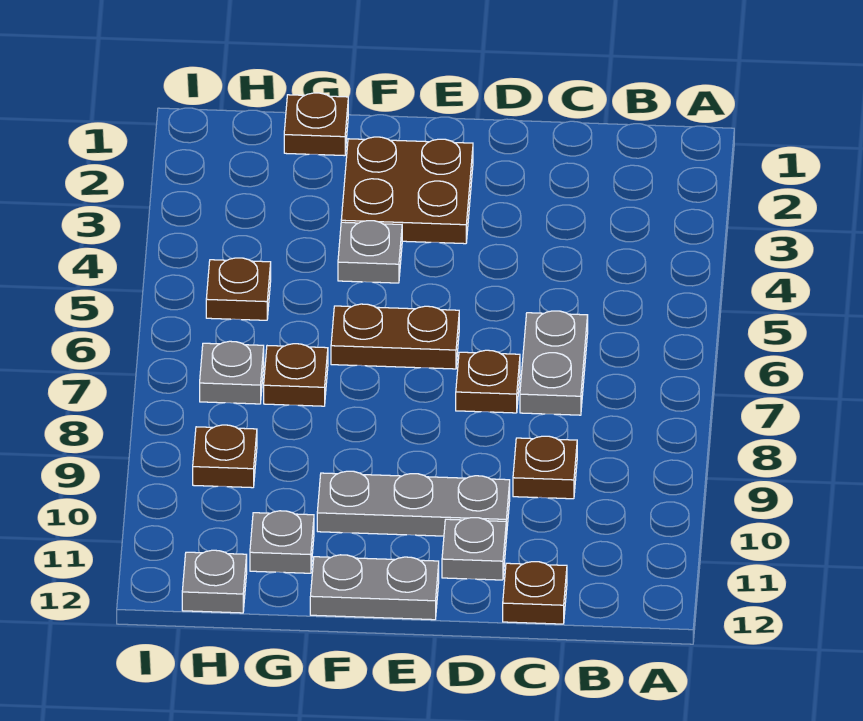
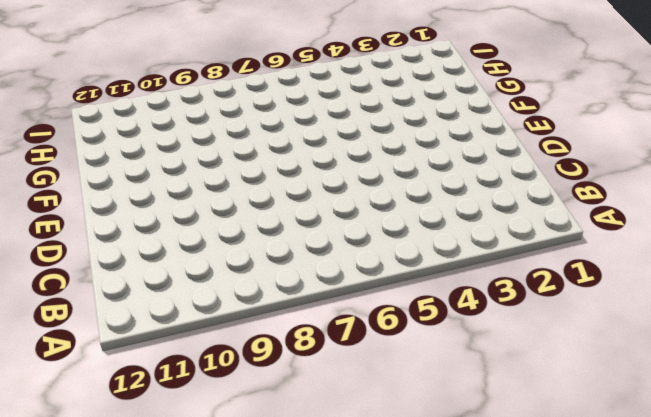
none -> grey plate C6:C7 level 1
none -> brown plate C9 level 1
none -> brown plate C12 level 1

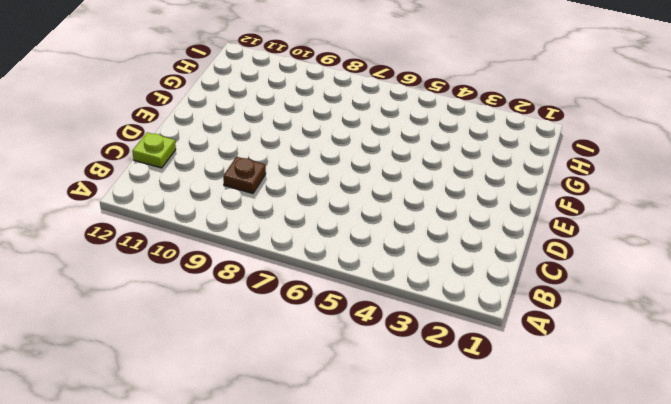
lime plate C12 level 1 -> brown plate C12 level 1
none -> grey plate C6:C7 level 1
none -> brown plate D7 level 1
none -> grey plate D10:F10 level 1

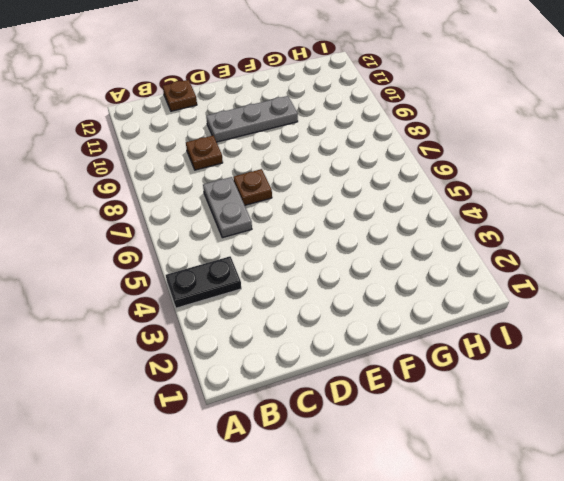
black plate A4:B4 level 1 -> none
none -> grey plate D11 level 1
none -> brown plate E2:F3 level 1
none -> brown plate E6:F6 level 1

